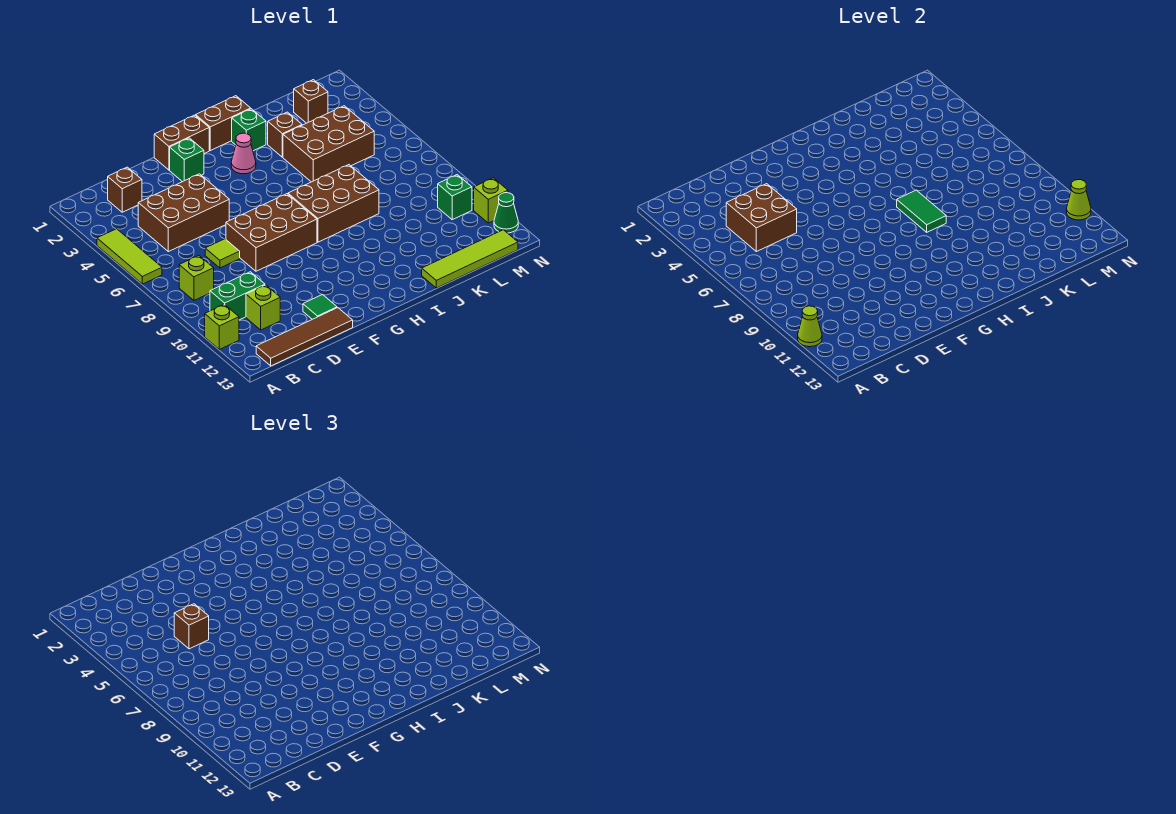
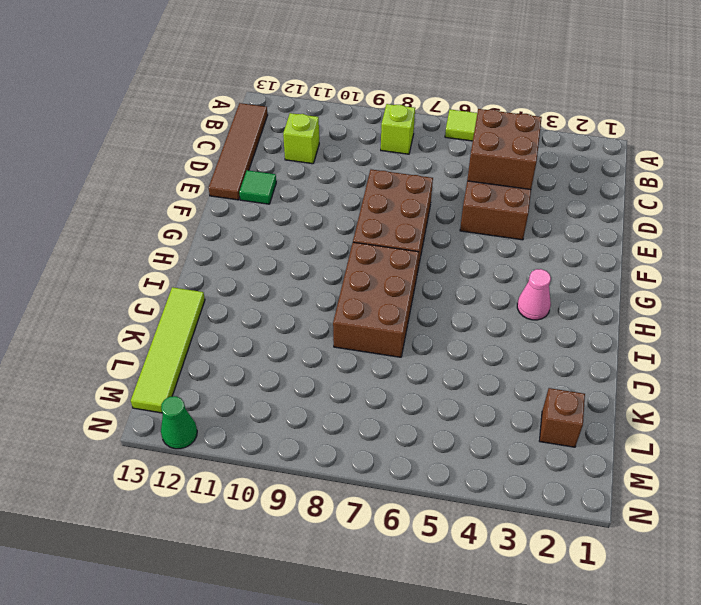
none -> lime brick A11 level 1
none -> green brick B10:C10 level 1
none -> brown brick C2 level 1

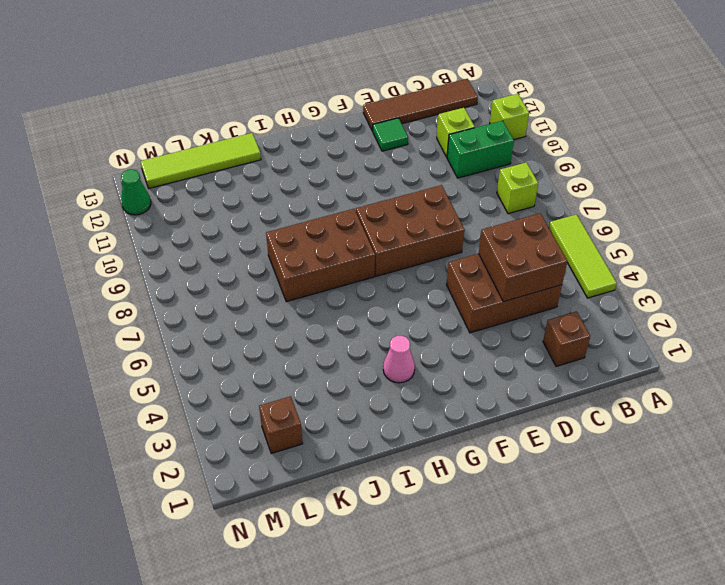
none -> lime tile D7 level 1
none -> brown brick F1:G1 level 1
none -> green brick F2 level 1

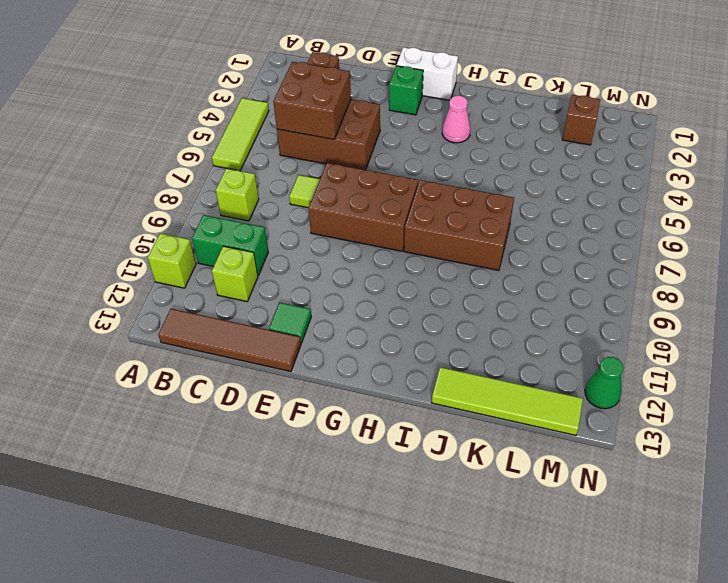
white brick F1:G1 level 1 -> brown brick F1:G1 level 1
none -> brown brick H1:I1 level 1
none -> green brick I2 level 1
none -> brown brick J3 level 1

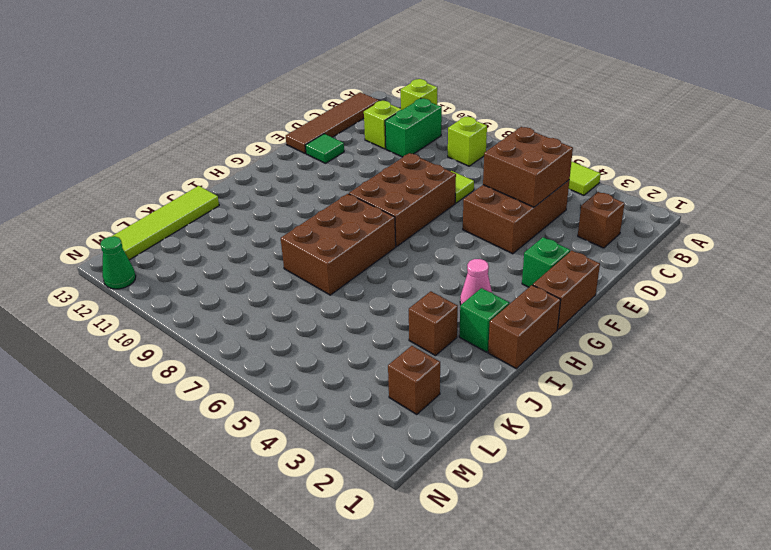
none -> brown brick J4:L5 level 1
none -> green brick M10 level 1
none -> lime brick N11 level 1

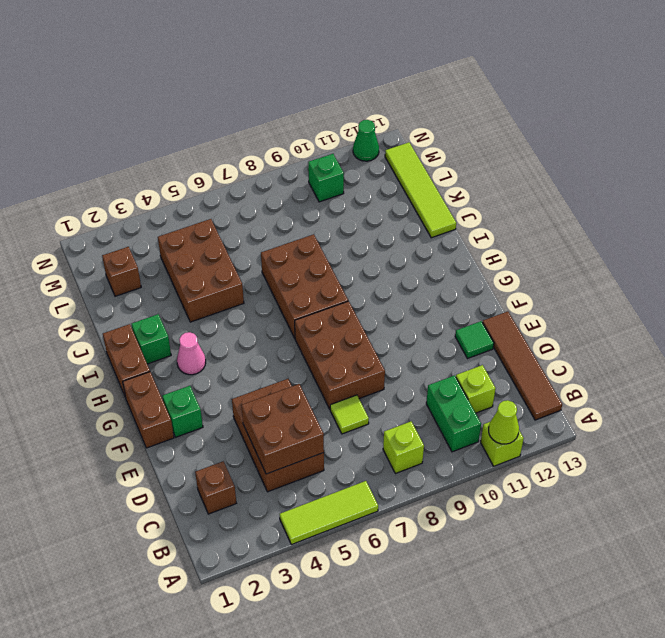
none -> brown brick J3 level 1
none -> lime brick N11 level 1
none -> green tile I7:I8 level 2

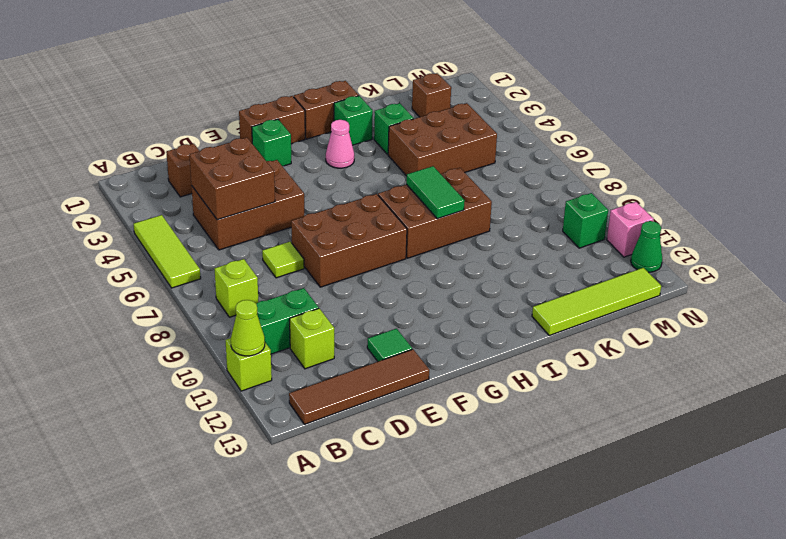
green brick J3 level 1 -> brown brick J3 level 1
pink brick N11 level 1 -> lime brick N11 level 1
none -> lime cone N11 level 2
none -> brown brick D5 level 3

